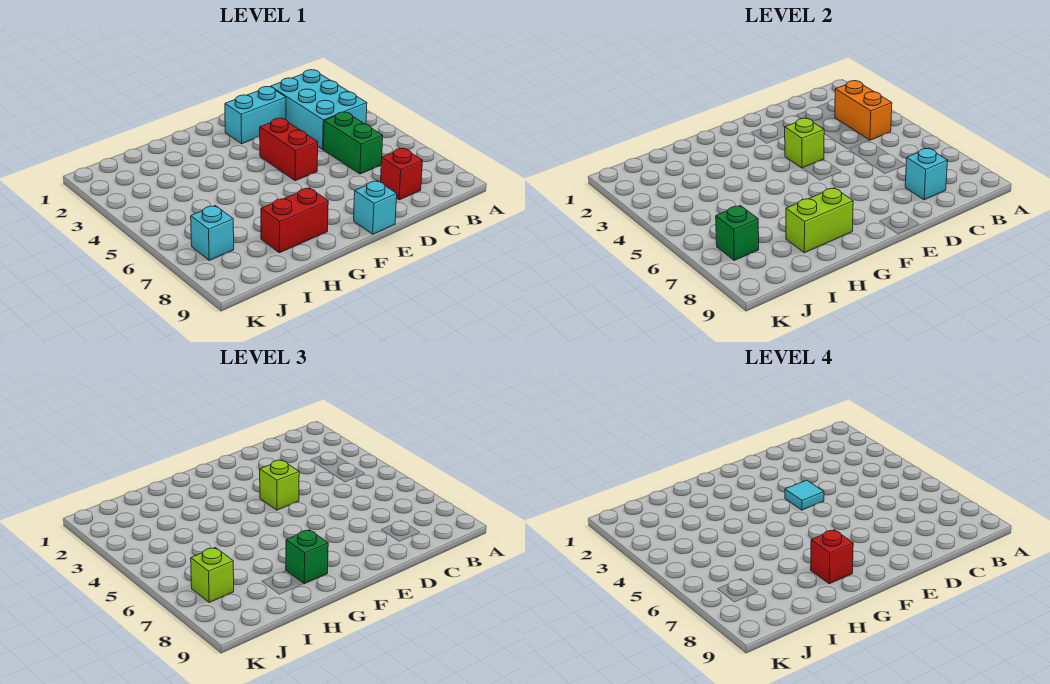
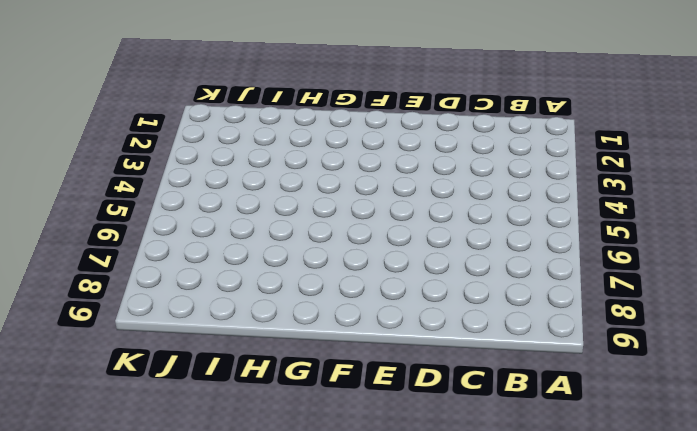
none -> cyan brick B2:C4 level 1
none -> green brick C5:C6 level 1
none -> red brick C8 level 1

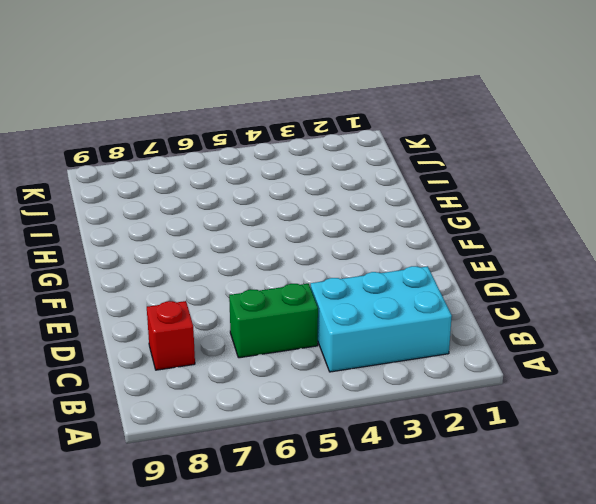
none -> cyan brick D2:E2 level 1
none -> red brick E4:E5 level 1
none -> cyan brick E9 level 1

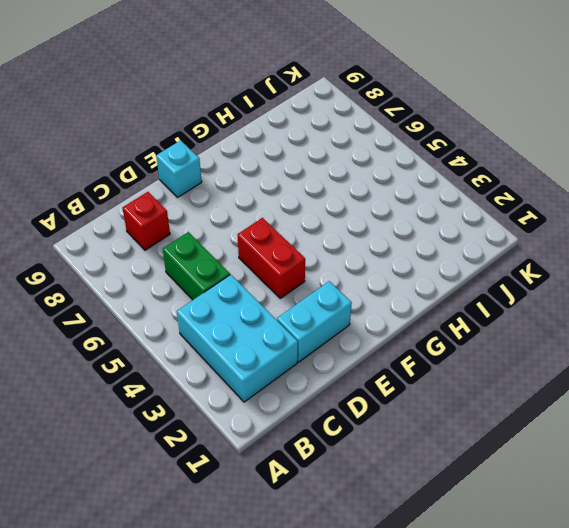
none -> red brick G8:H8 level 1
none -> cyan brick J7 level 1
none -> orange brick B3:B4 level 2

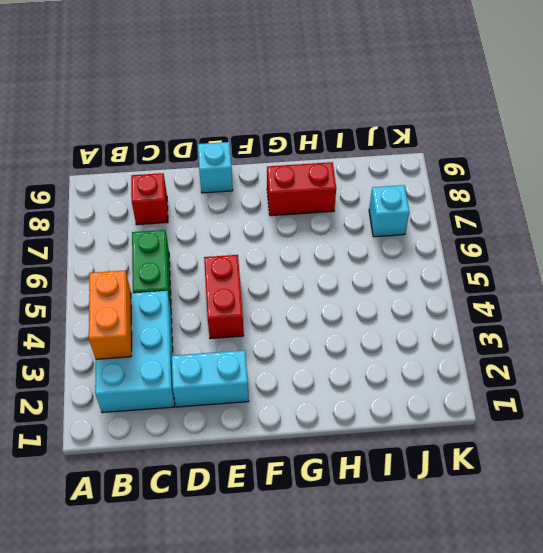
none -> cyan brick C8 level 2
none -> lime brick E4 level 2
none -> lime brick G8:H8 level 2

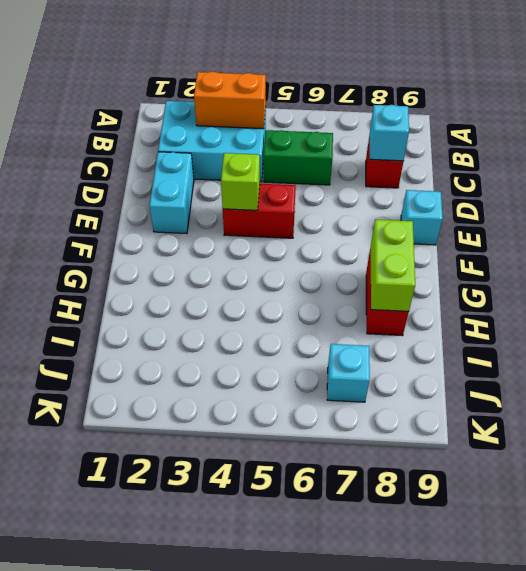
none -> green brick J7 level 2
none -> lime brick E4 level 3
none -> green brick G8 level 3

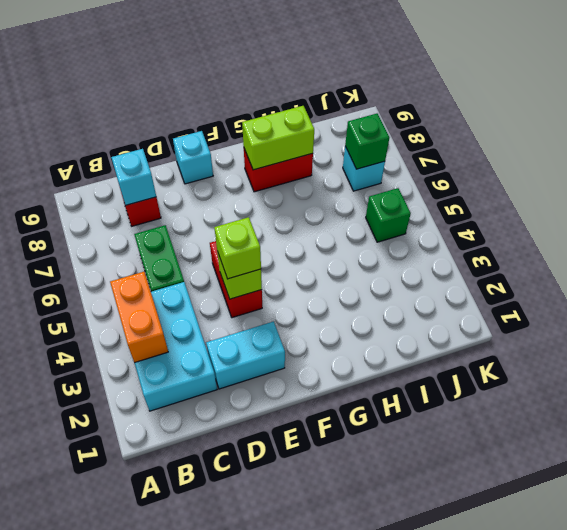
green brick J5 level 1 -> green brick G8 level 3
none -> lime brick J7 level 3
none -> cyan tile E4 level 4
none -> red brick G8 level 4

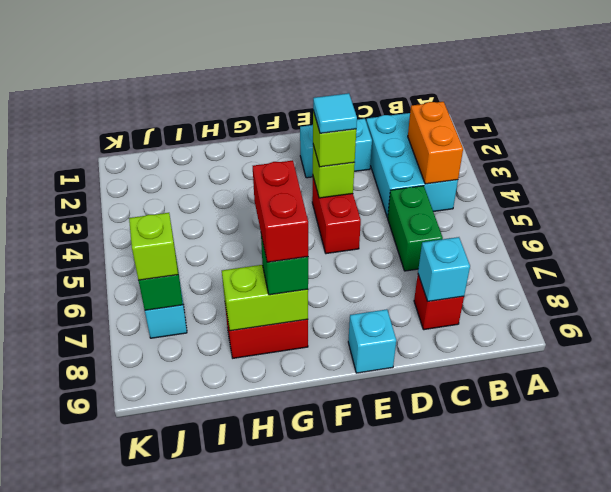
red brick G7:G8 level 4 -> red brick G8 level 4

